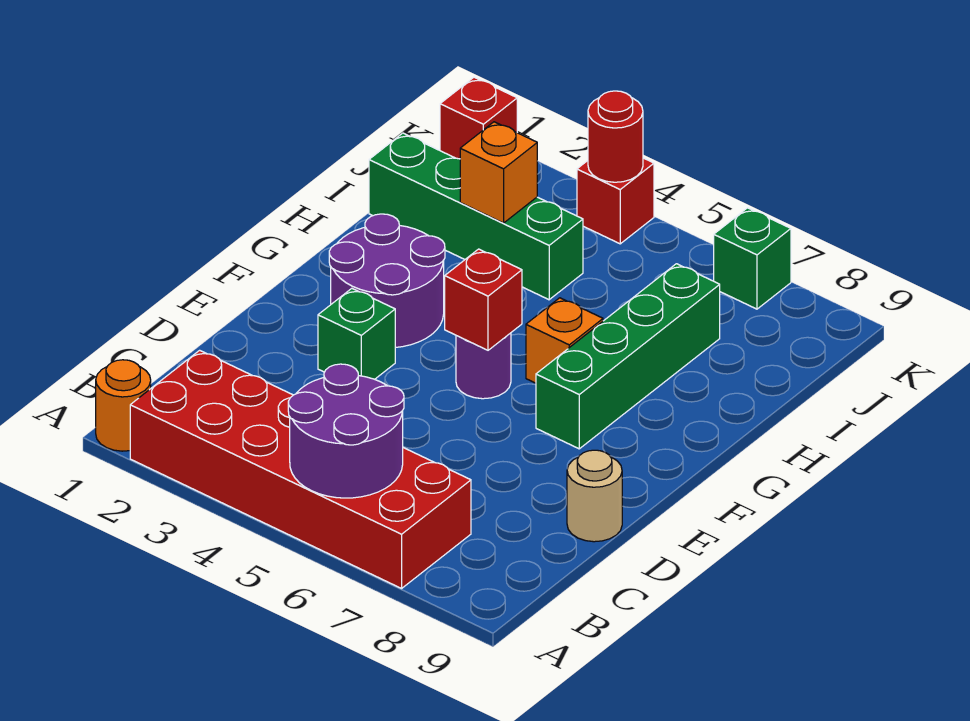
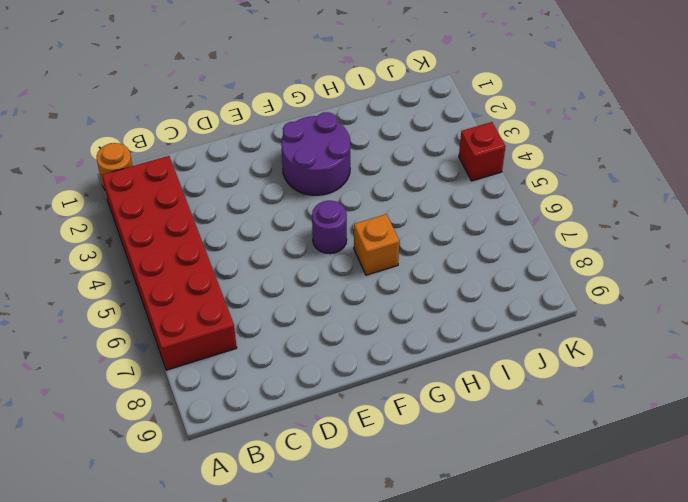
none -> tan round brick D9 level 1
none -> green brick E3 level 1
none -> green brick F7:I7 level 1

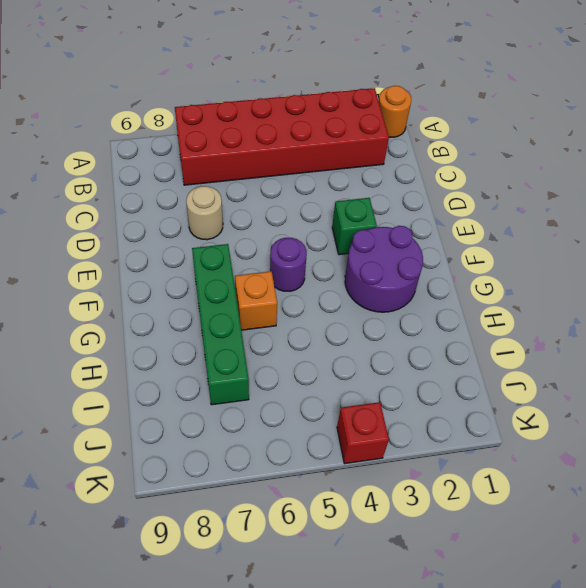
tan round brick D7 level 1 -> tan round brick D9 level 1
none -> green brick I1:I4 level 1
none -> red brick K1 level 1
none -> green brick K7 level 1

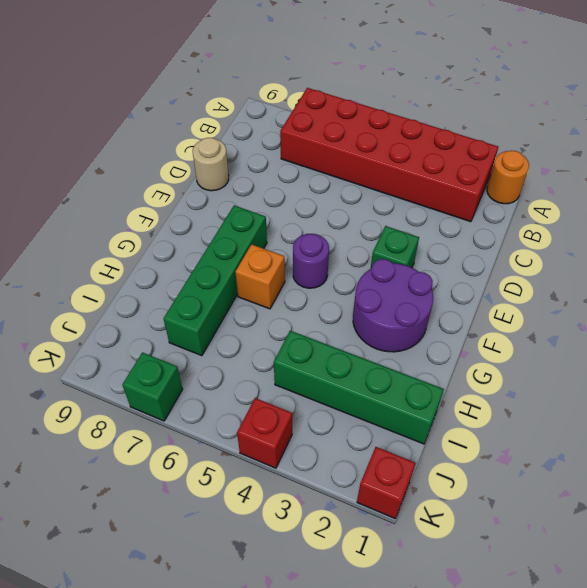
none -> purple round brick A5:B6 level 2
none -> red brick F5 level 2
none -> orange brick I3 level 2

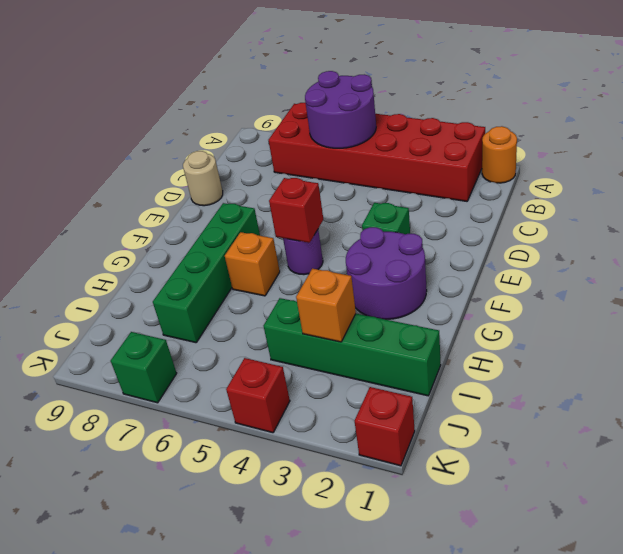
none -> red round brick K4 level 2

